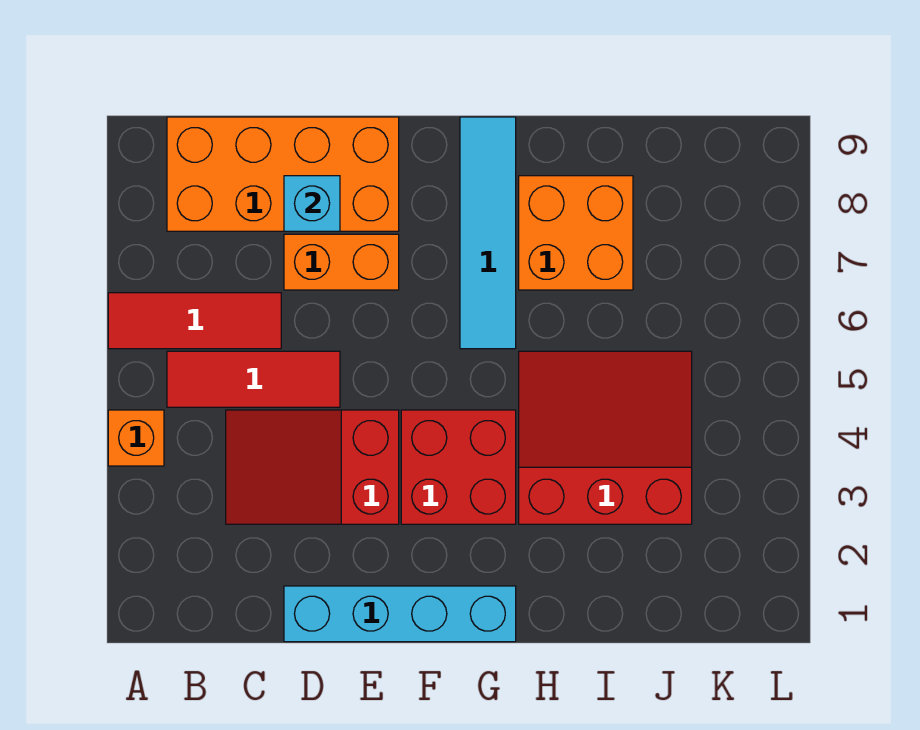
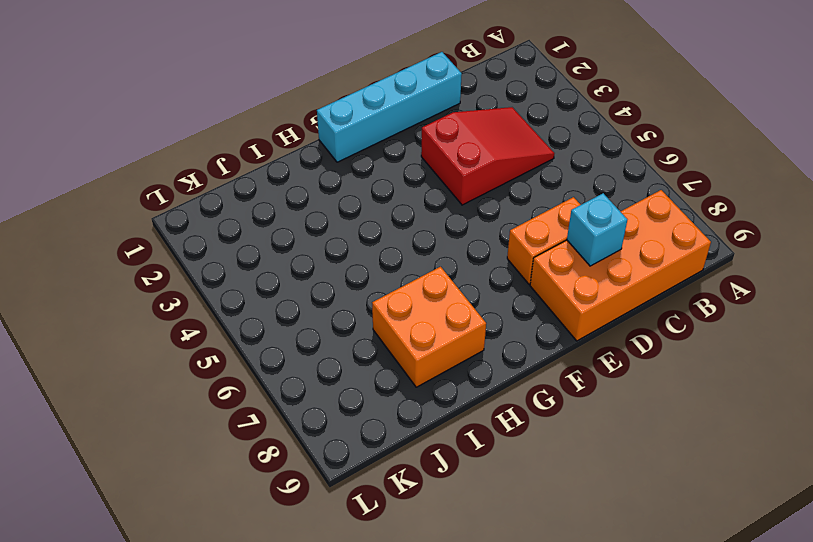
none -> orange brick A4 level 1
none -> red tile A6:C6 level 1
none -> red tile B5:D5 level 1

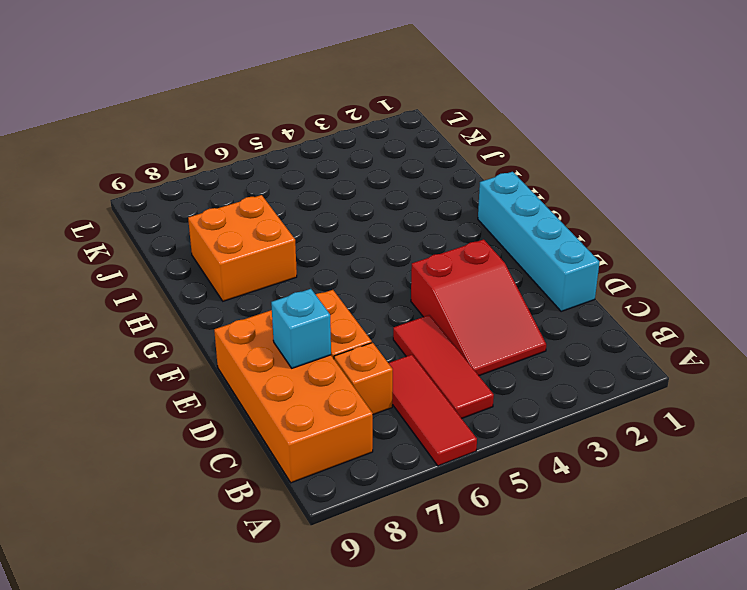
orange brick C7 level 1 -> orange brick A4 level 1
none -> red brick F3:G4 level 1
none -> cyan tile G6:G9 level 1
none -> red slope H3:J5 level 1 top 3

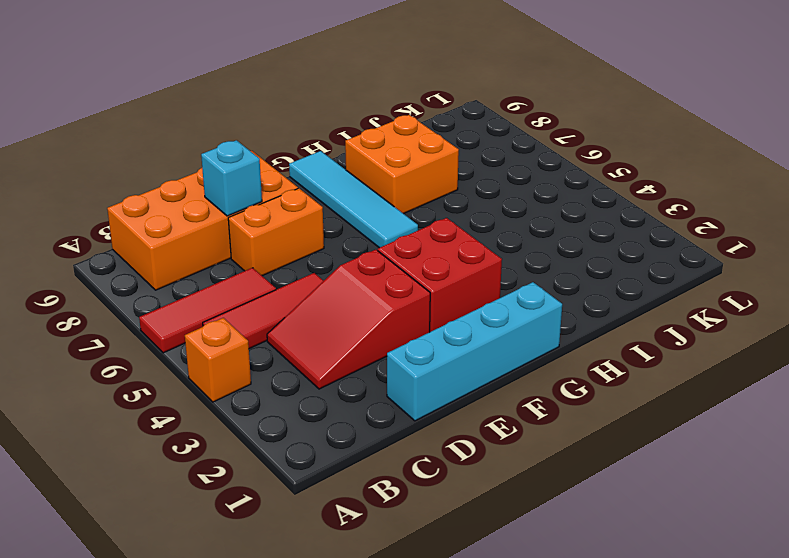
none -> red slope H3:J5 level 1 top 3

